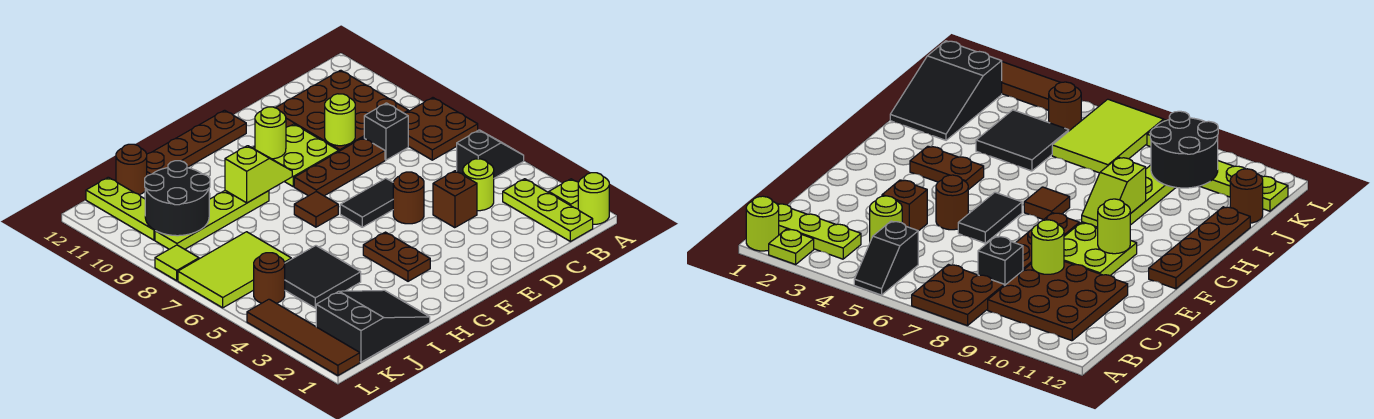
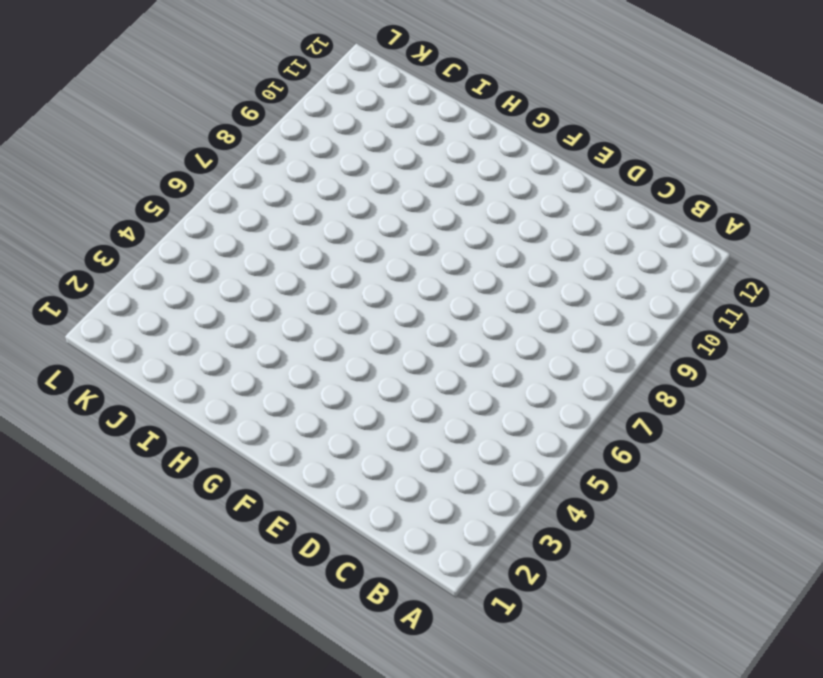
none -> lime round brick A1 level 1
none -> lime plate A2 level 1
none -> black slope A5:B5 level 1 top B

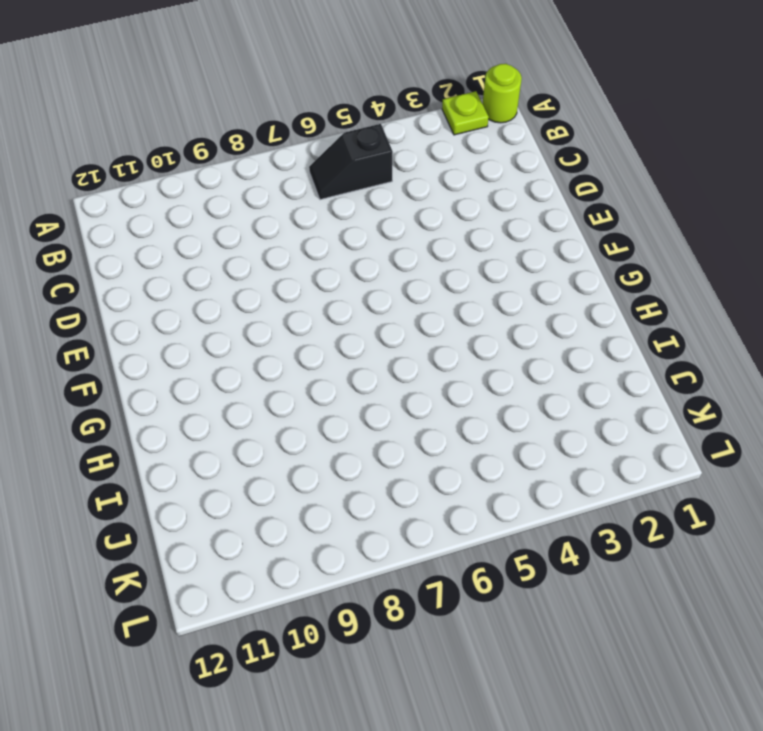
black slope B5:B6 level 1 top 5 -> black slope A5:B5 level 1 top B
none -> brown plate A7:B8 level 1
none -> lime plate B1:B3 level 1
none -> brown plate B9:D11 level 1

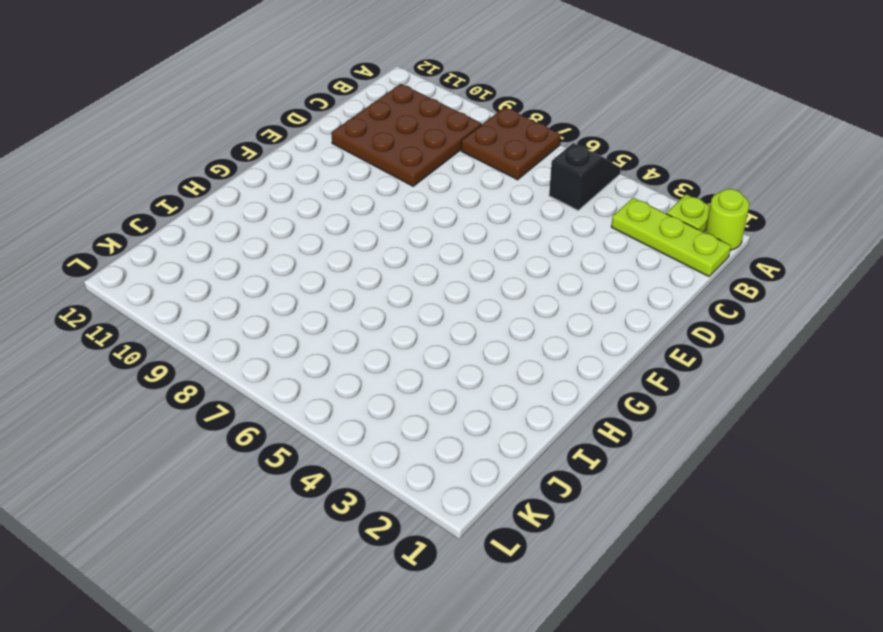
none -> lime round brick C4 level 1
none -> black brick C8 level 1
none -> brown brick D4 level 1

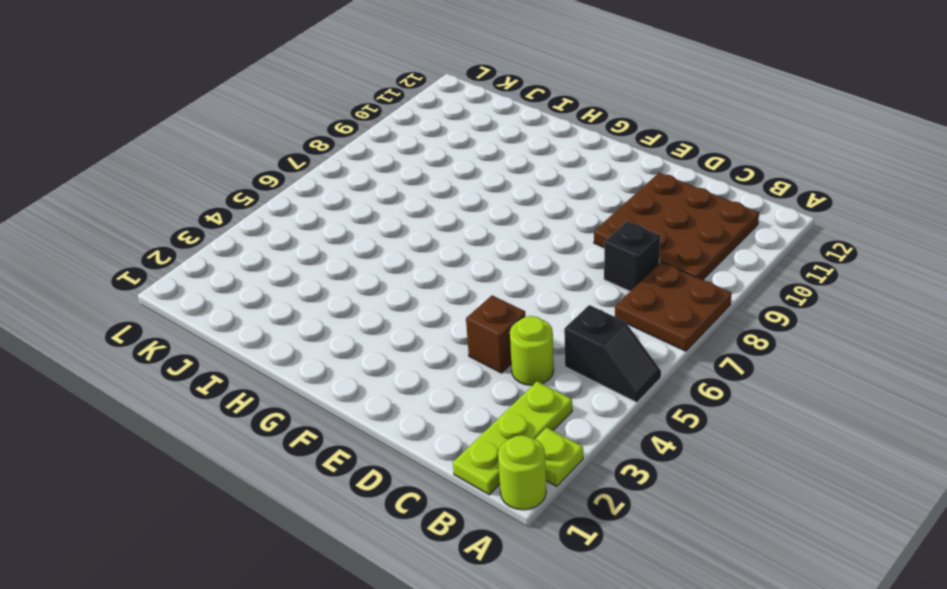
none -> brown plate D8:F8 level 1
none -> brown round brick E5 level 1
none -> black tile E6:F6 level 1

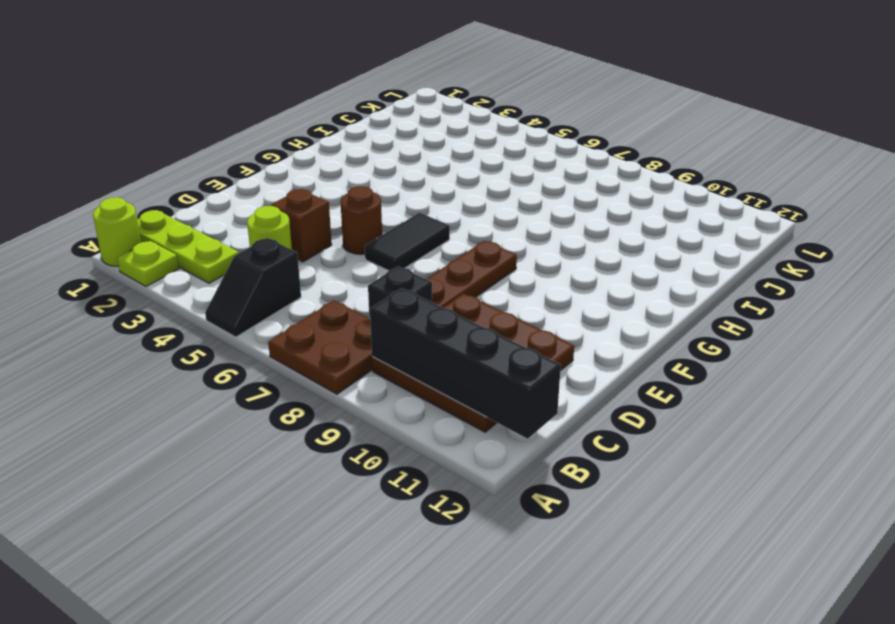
black brick B9:B12 level 2 -> none
none -> lime plate E9:F10 level 1
none -> brown plate F12:I12 level 1
none -> brown plate G3:G4 level 1

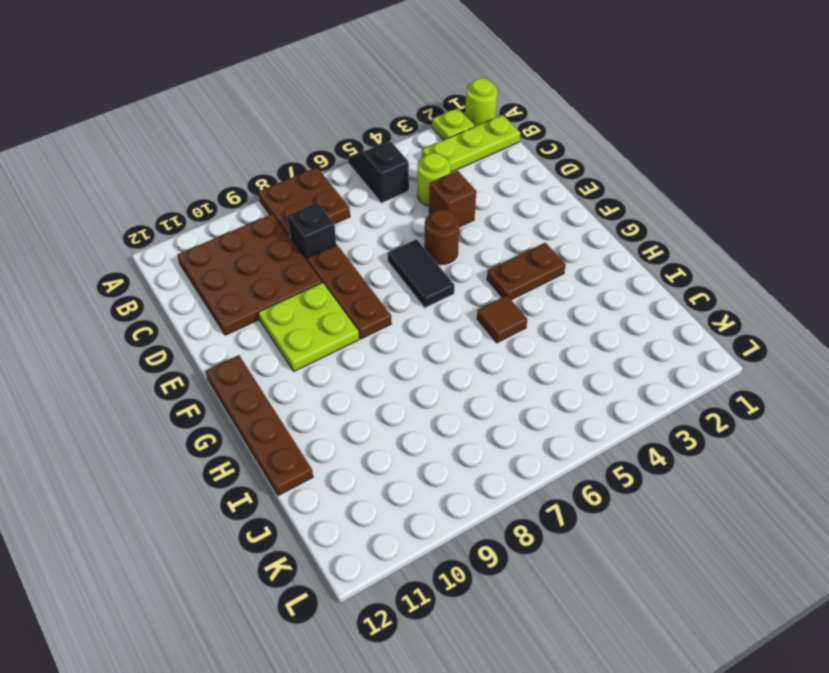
brown tile H5 level 1 -> brown tile G7 level 1
none -> lime plate H9:K9 level 1
none -> black slope I1:K2 level 1 top K
none -> black tile I4:J5 level 1

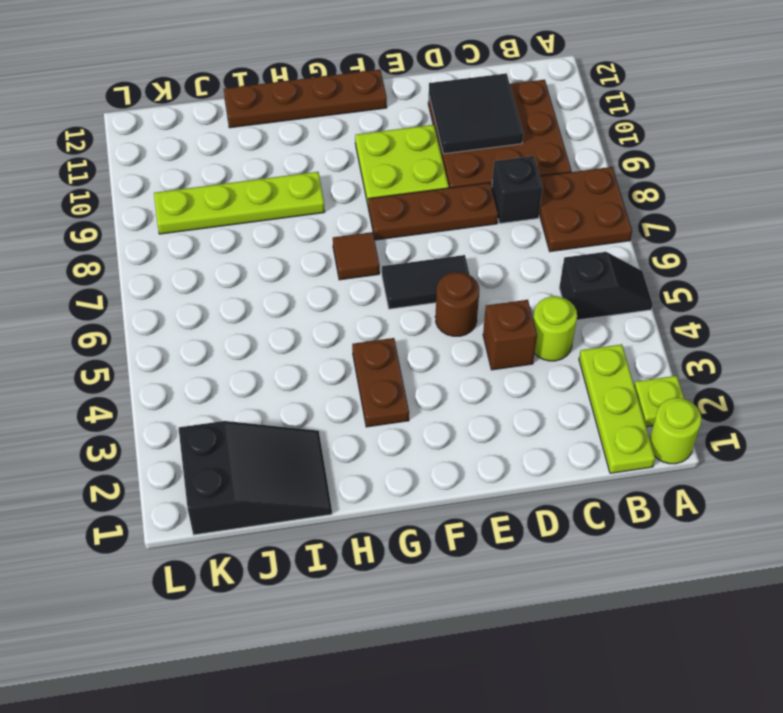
black tile C10:D11 level 2 -> black tile I4:J5 level 1
none -> lime tile J6:L7 level 1
none -> brown round brick J12 level 1
none -> brown round brick K5 level 1

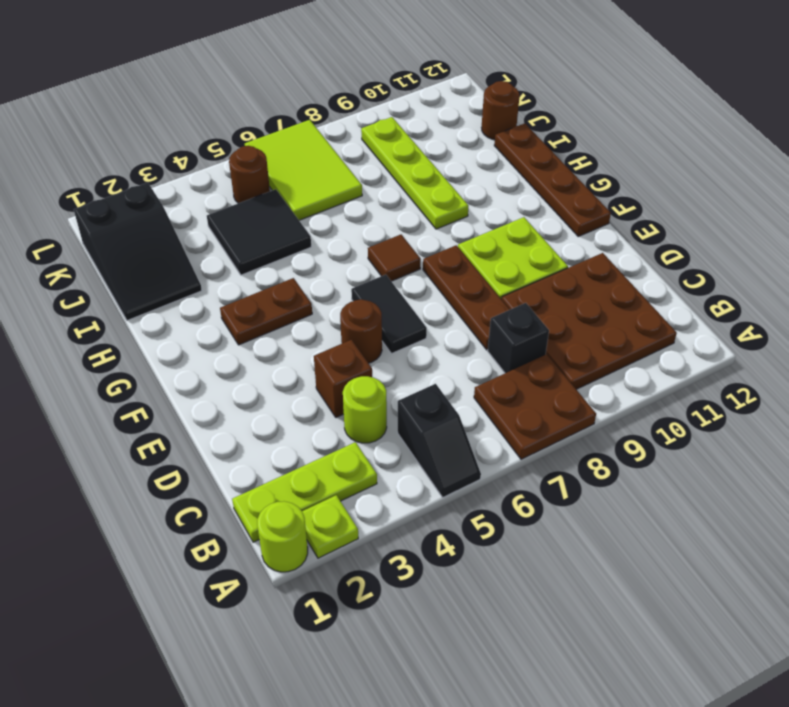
none -> lime plate K10:K12 level 1
none -> brown tile L1:L4 level 1
none -> lime tile L8 level 1

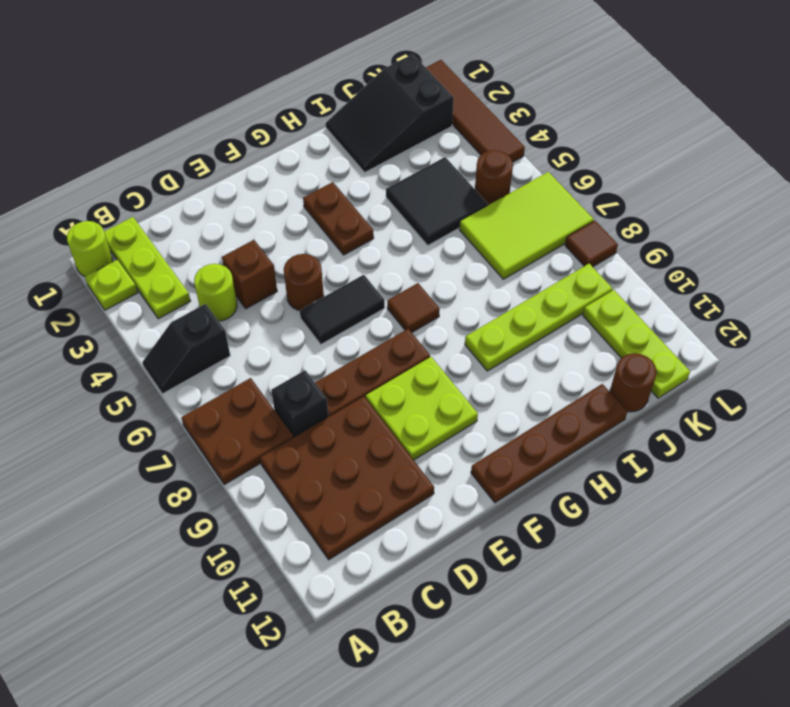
brown tile L8 level 1 -> lime tile L8 level 1
none -> lime round brick D9 level 2
none -> lime round brick F10 level 2
none -> lime slope G9:H9 level 2 top H

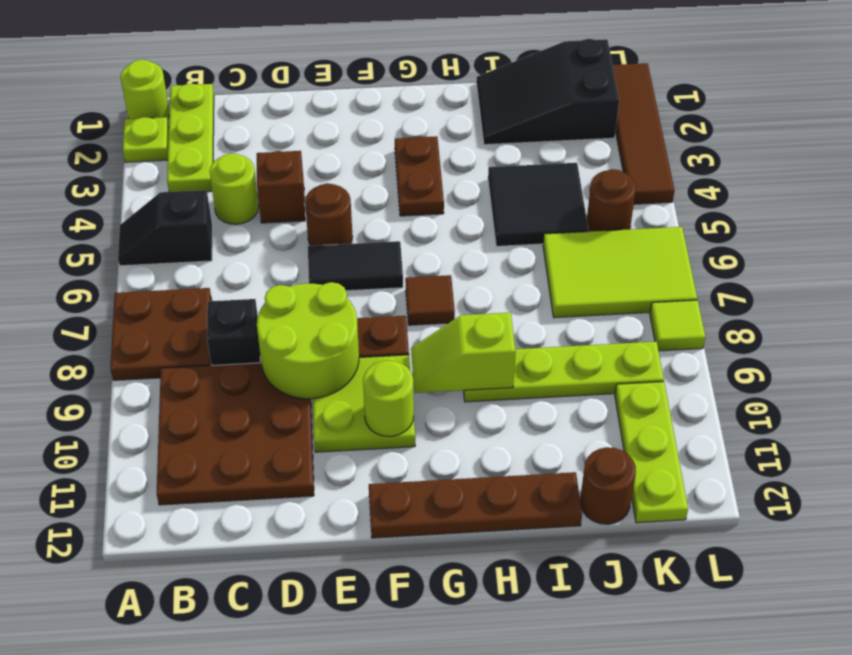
lime round brick D8:E9 level 2 -> lime round brick D9 level 2
none -> black round brick J9:K10 level 2

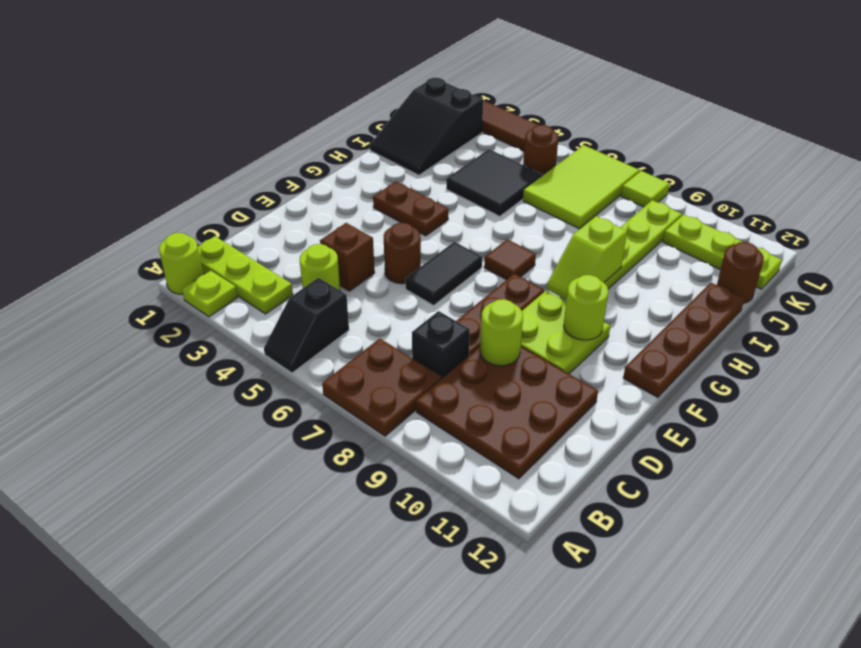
none -> black round brick J9:K10 level 2

